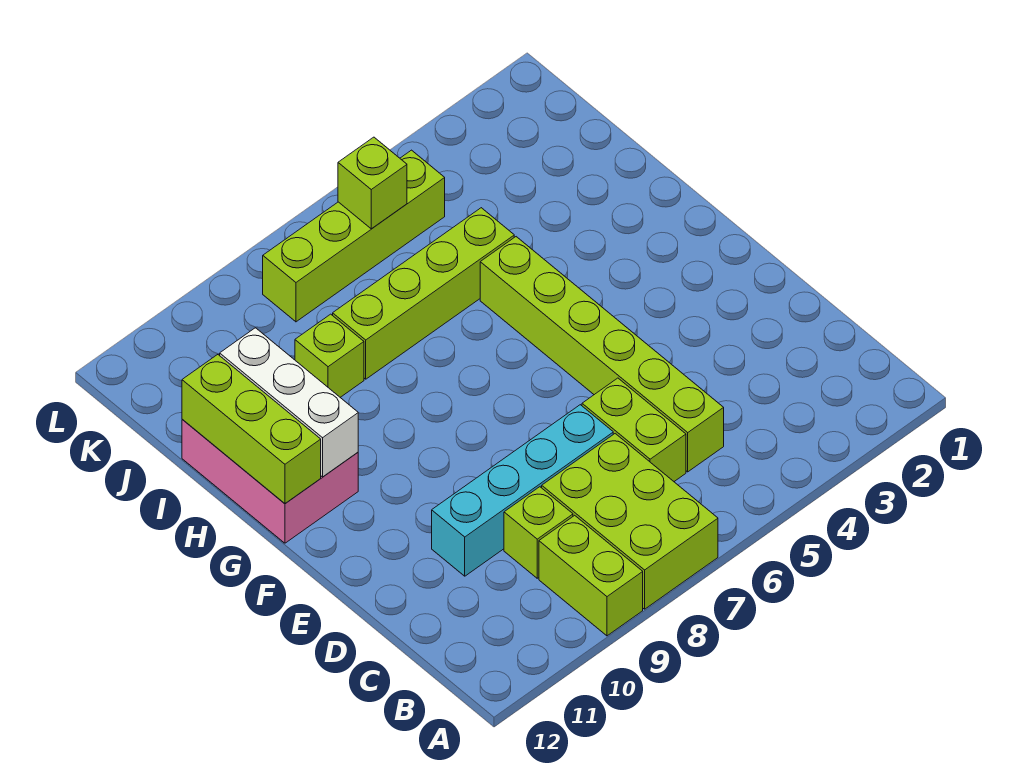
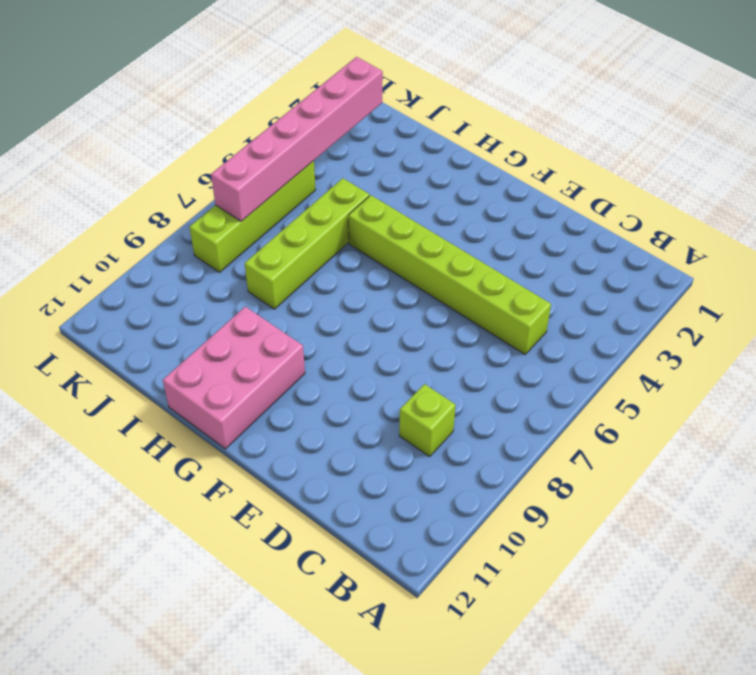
pink brick G10:H12 level 1 -> pink brick G11:I12 level 1
pink brick K2:K7 level 2 -> lime brick K6 level 2
none -> lime brick A7:C8 level 1
none -> lime brick A9:B9 level 1
none -> lime brick C6:D6 level 1

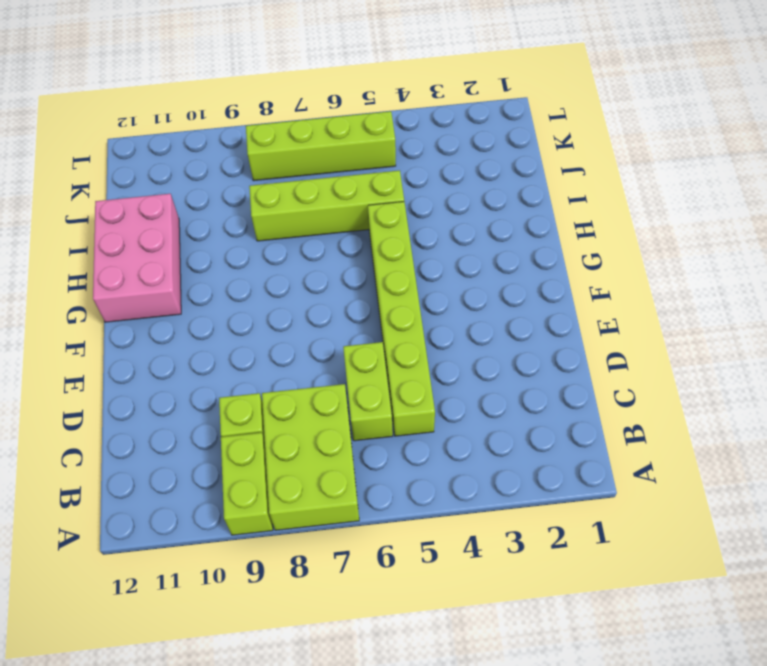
none -> cyan brick D7:D10 level 1
none -> lime brick I9 level 1
none -> white brick G11:I11 level 2

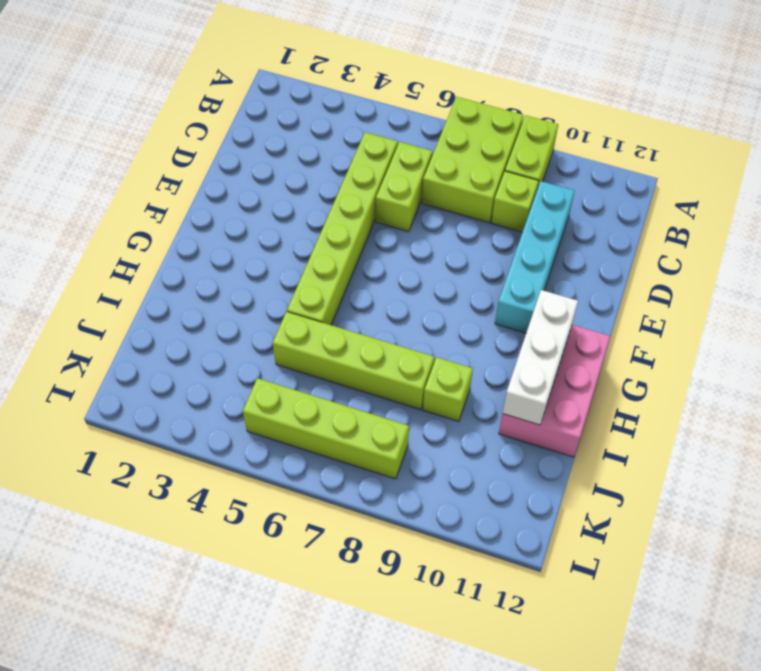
cyan brick C10:F10 level 1 -> cyan brick D7:D10 level 1
none -> lime brick G12:I12 level 2
none -> lime brick K6 level 2

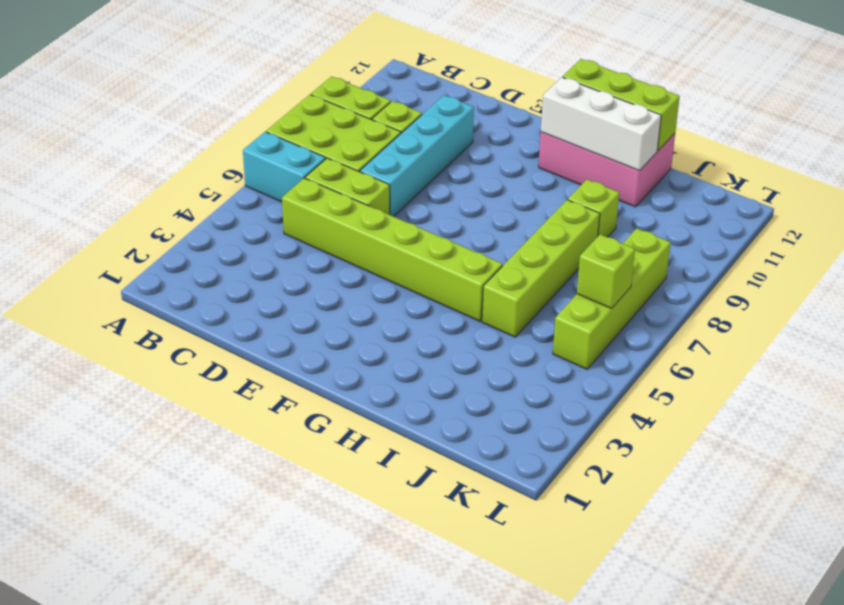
cyan brick A6:B6 level 1 -> none

